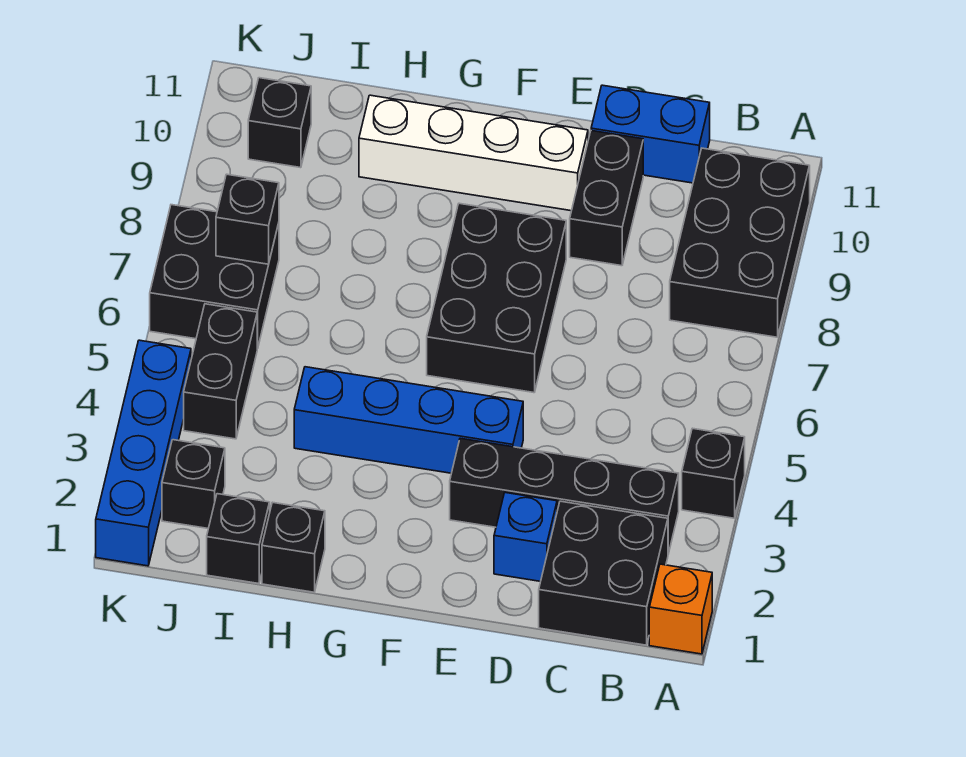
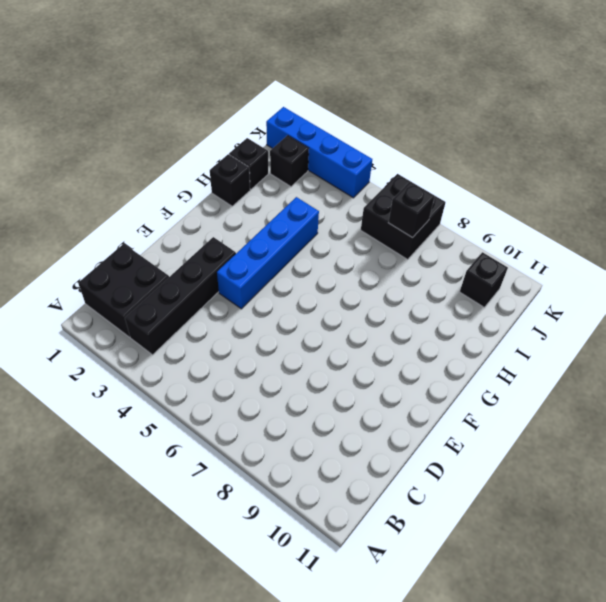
none -> orange brick A1 level 1
none -> black brick A4 level 1
none -> black brick A8:B10 level 1

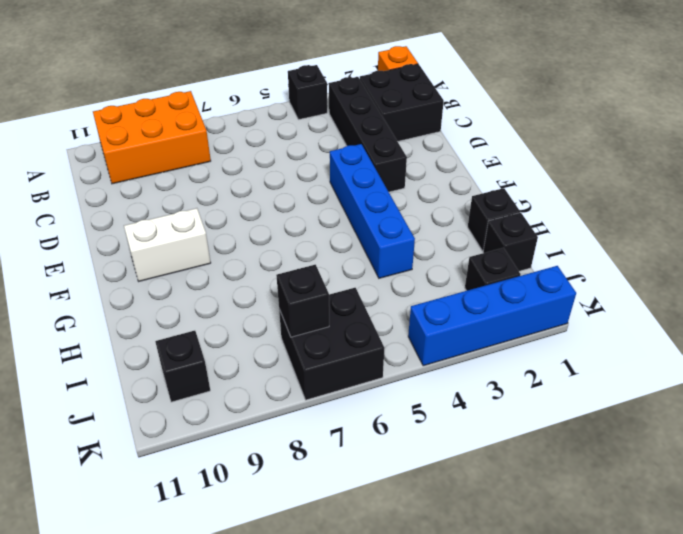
orange brick A8:B10 level 1 -> black brick A8:B10 level 1
white brick F9:F10 level 1 -> white brick E10:H10 level 1
none -> blue brick C11:D11 level 1
none -> blue brick D2 level 1
none -> black brick D9:D10 level 1

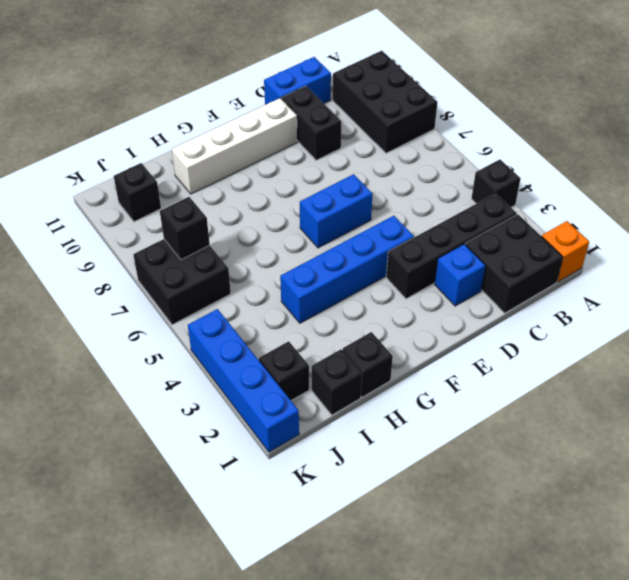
blue brick E6:F6 level 1 -> black brick E6:F8 level 1
none -> black brick J4:J5 level 1

